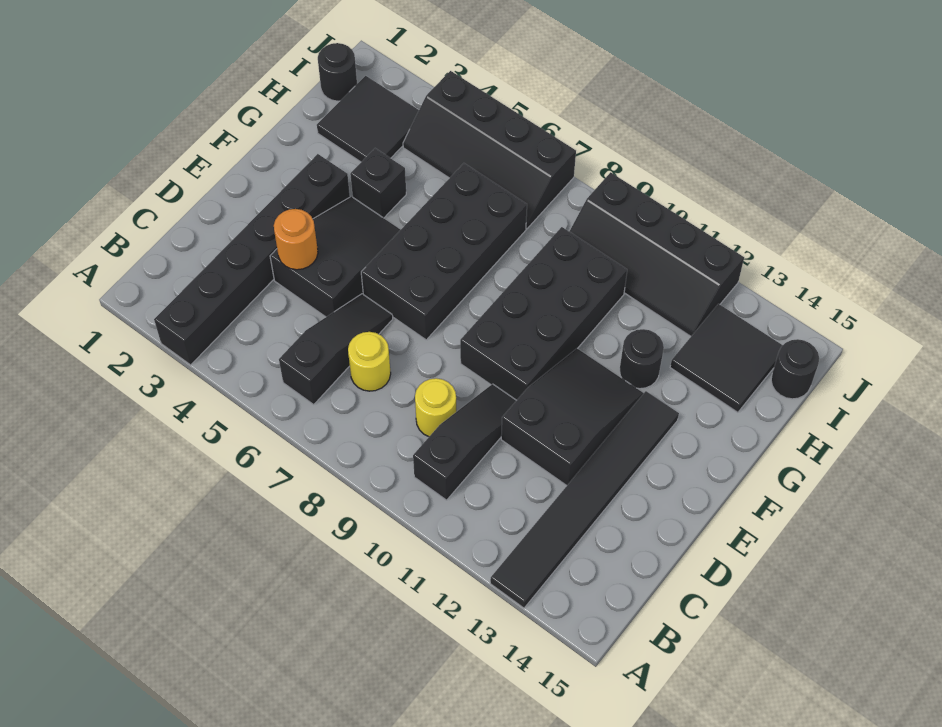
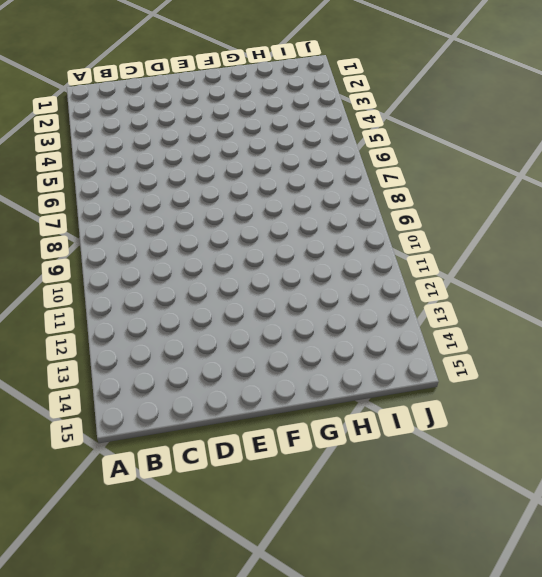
none -> black brick A3:F3 level 1
none -> black tile A13:F13 level 1
none -> black slope B6:D6 level 1 top B

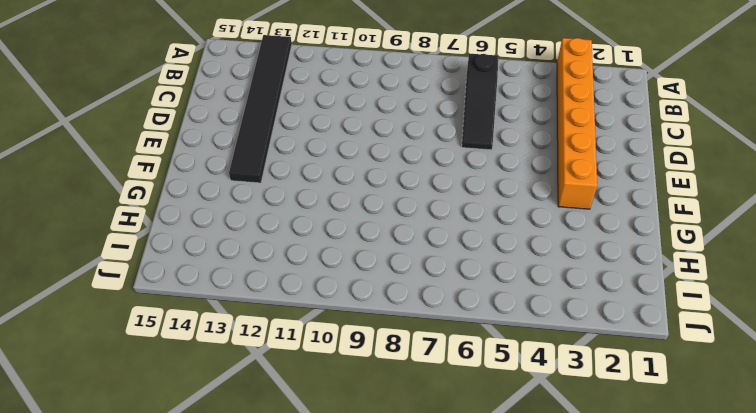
orange brick A3:F3 level 1 -> black brick A3:F3 level 1
none -> black slope B10:D10 level 1 top B
none -> yellow round brick C7 level 1
none -> yellow round brick C9 level 1

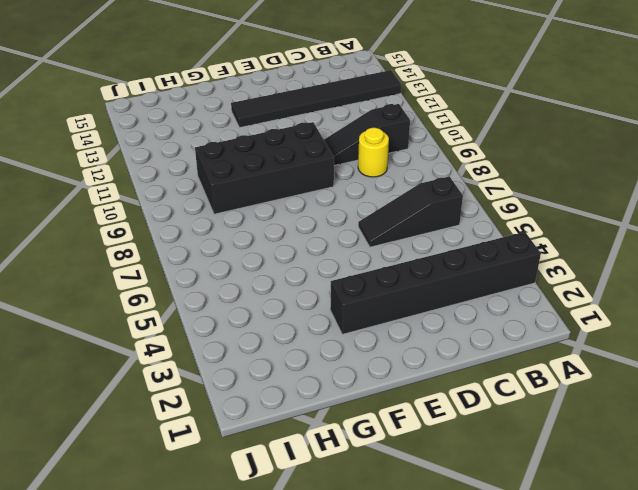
none -> yellow round brick C7 level 1
none -> black slope D4:F5 level 1 top D
none -> black slope D11:F12 level 1 top D

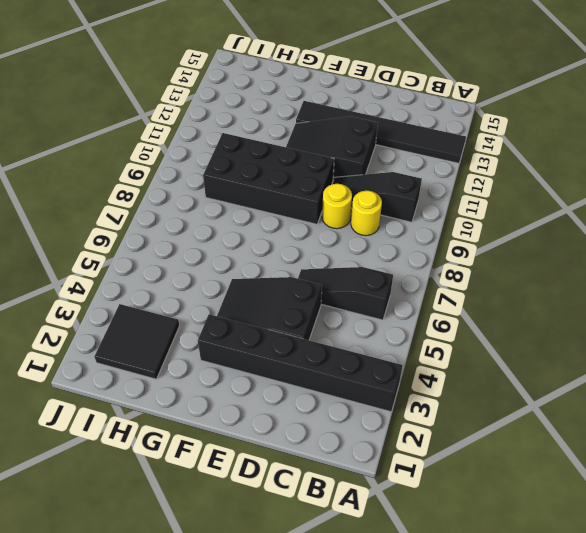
yellow round brick D9 level 1 -> yellow round brick C7 level 1
none -> black brick E6:H7 level 1
none -> black brick G4 level 1
none -> black round brick G12 level 1

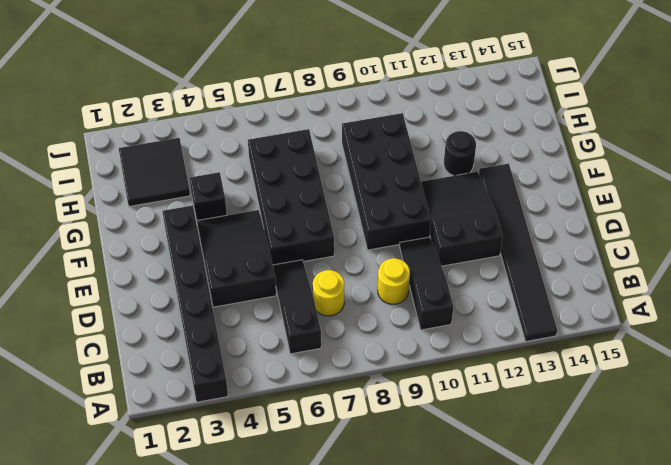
none -> black tile H13:I14 level 1
none -> black round brick I1 level 1
none -> black slope I4:J7 level 1 top J

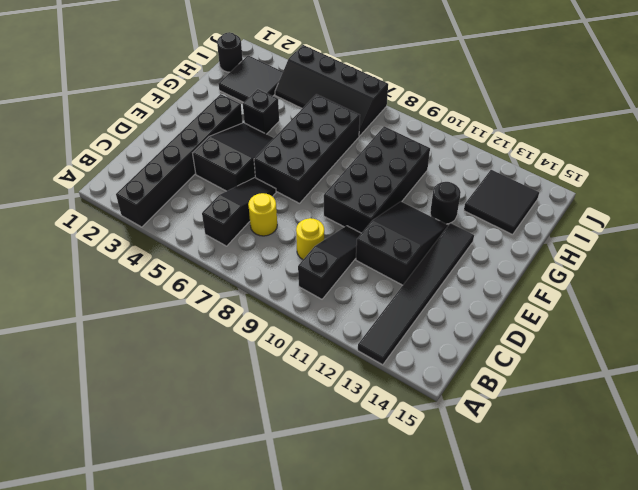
none -> black slope I9:J12 level 1 top J
none -> black round brick I15 level 1
none -> orange round brick D4 level 2

